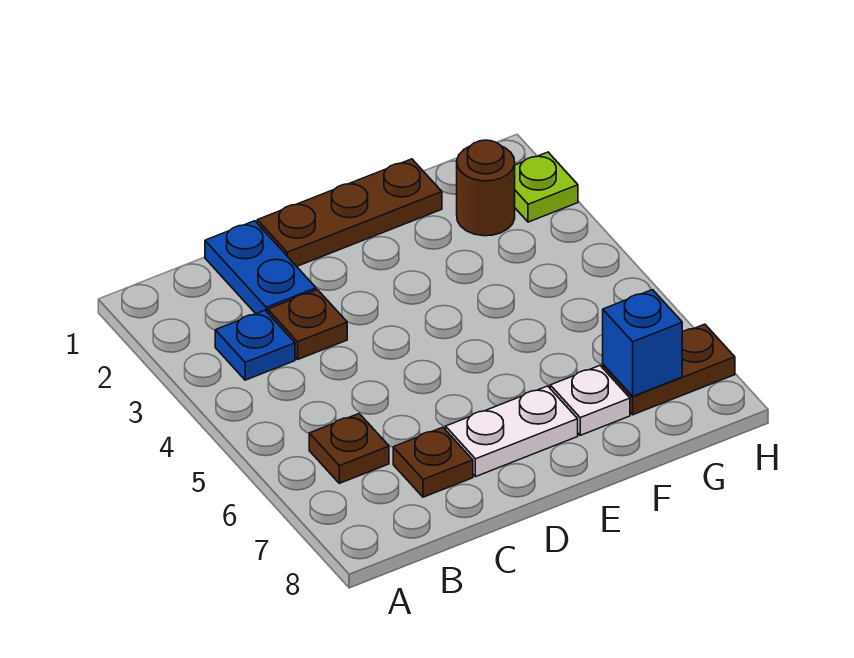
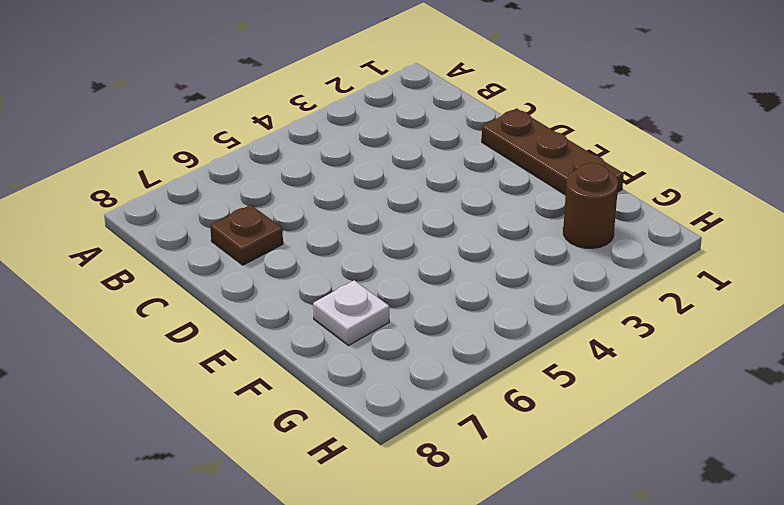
none -> blue plate B3 level 1
none -> brown plate B6 level 1
none -> blue plate C1:C2 level 1

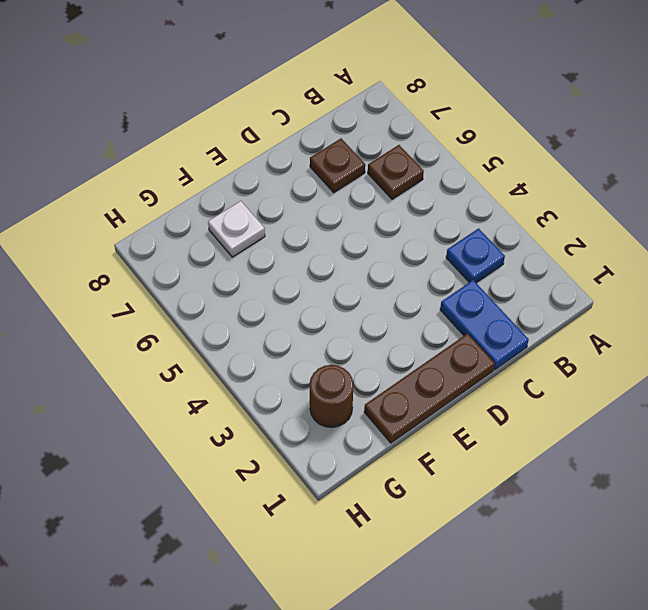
none -> brown plate C3 level 1
none -> white plate D7:E7 level 1
none -> brown plate G7:H7 level 1

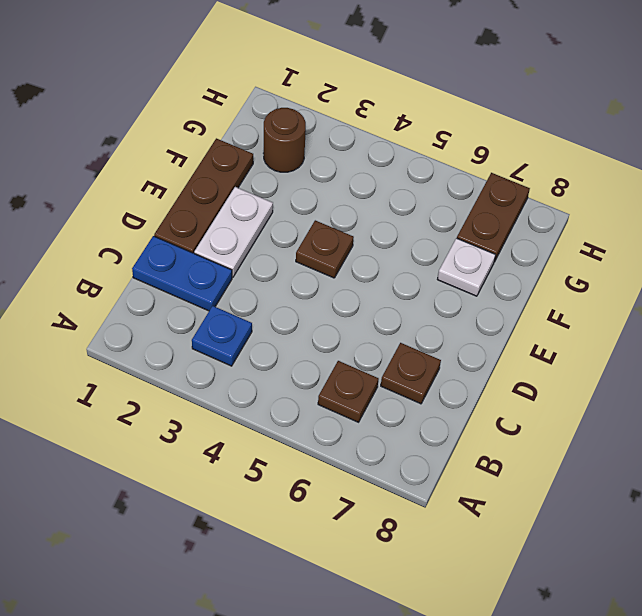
white plate D2:E2 level 1 -> white plate D7:E7 level 1
brown plate E4 level 1 -> brown plate C3 level 1
none -> lime plate H2 level 1
none -> blue brick G7 level 2

